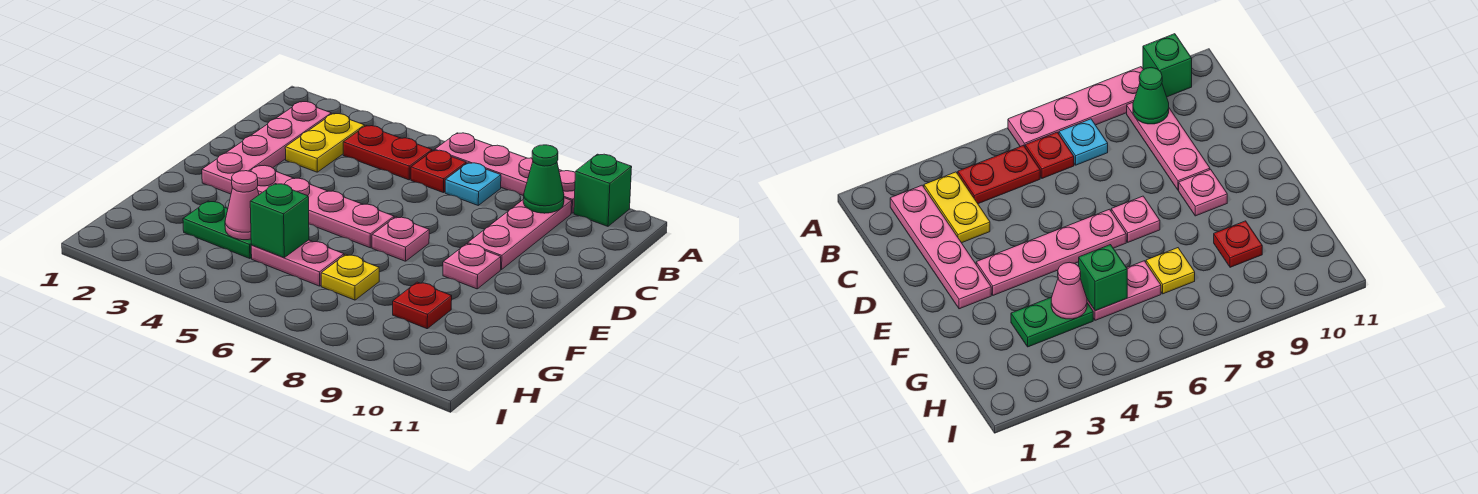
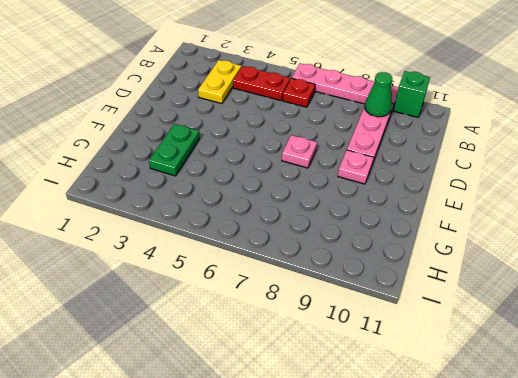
green plate F3:G3 level 1 -> green plate G3:G4 level 1
none -> pink plate B2:E2 level 1
none -> cyan plate B7 level 1
none -> pink plate E3:E6 level 1

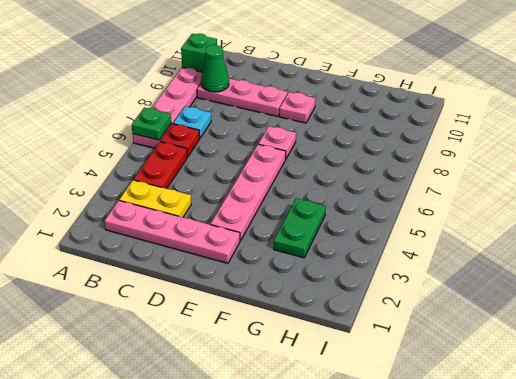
green plate A6 level 2 -> none
none -> pink plate G5:G6 level 1
none -> yellow plate G7 level 1
none -> red plate G9 level 1

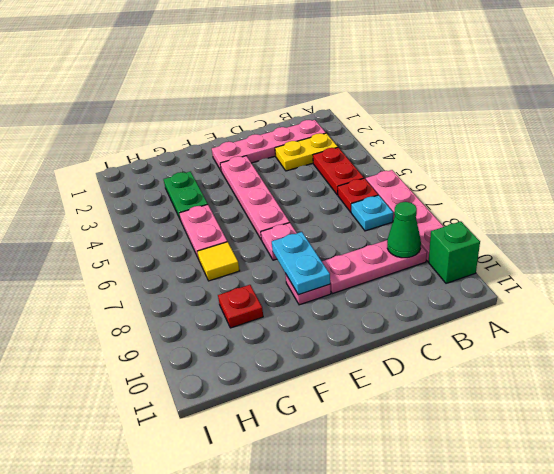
cyan plate E8:E9 level 2 -> none
yellow tile G7 level 1 -> yellow plate G7 level 1
none -> pink cone G4 level 2
none -> green brick G5 level 2

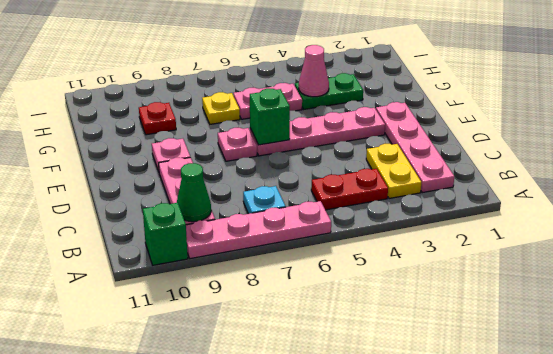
green brick E6 level 2 -> green brick G5 level 2
none -> red plate B6 level 1

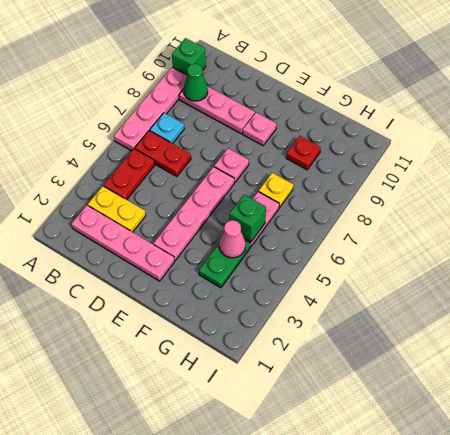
red plate B6:C6 level 1 -> red plate B6 level 1

